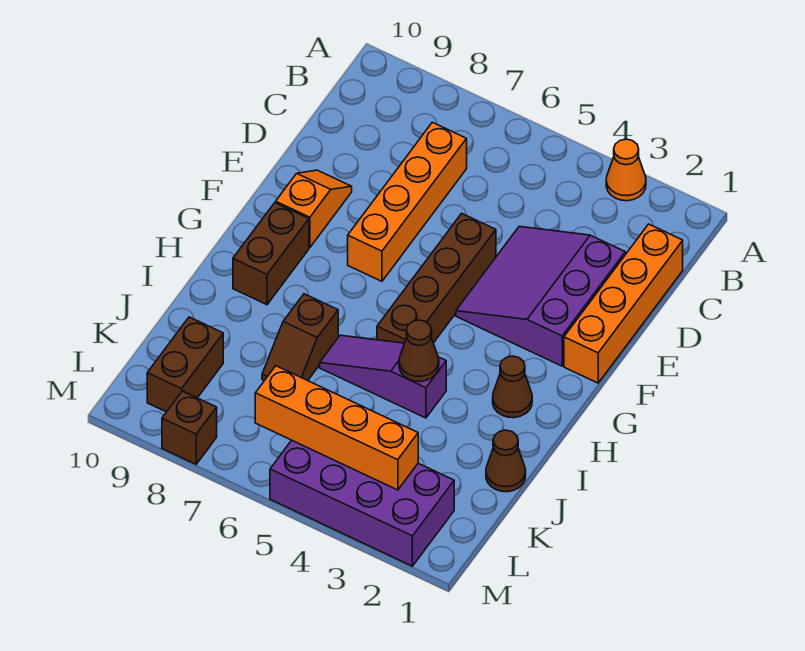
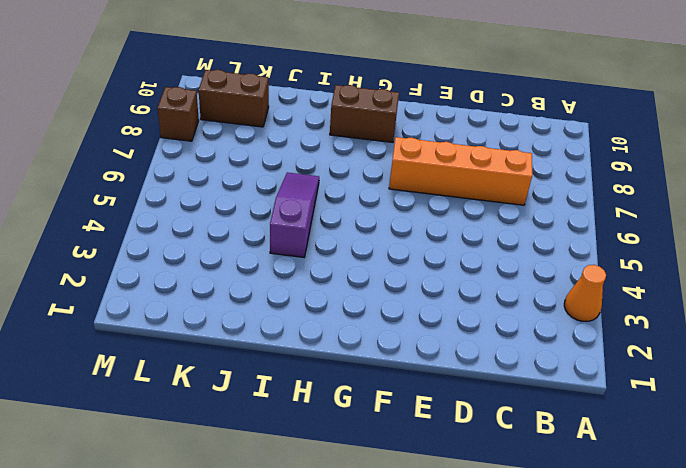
none -> orange brick C1:F1 level 1
none -> purple slope D2:F4 level 1 top 2
none -> brown brick E5:H5 level 1

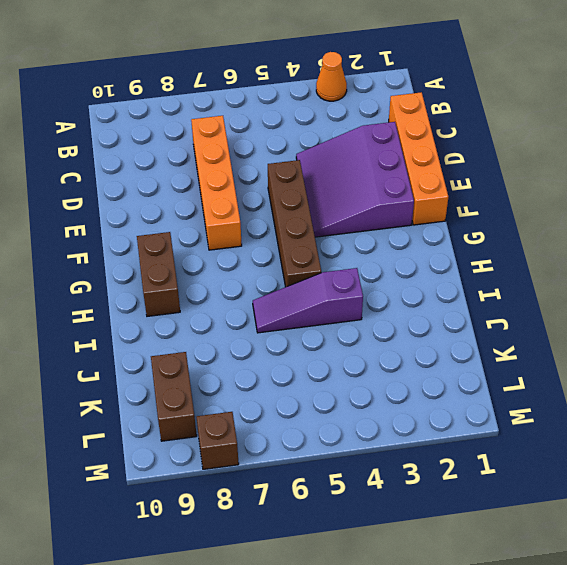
none -> orange slope E9:F9 level 1 top F
none -> brown cone H2 level 1
none -> brown slope I7:J7 level 1 top I

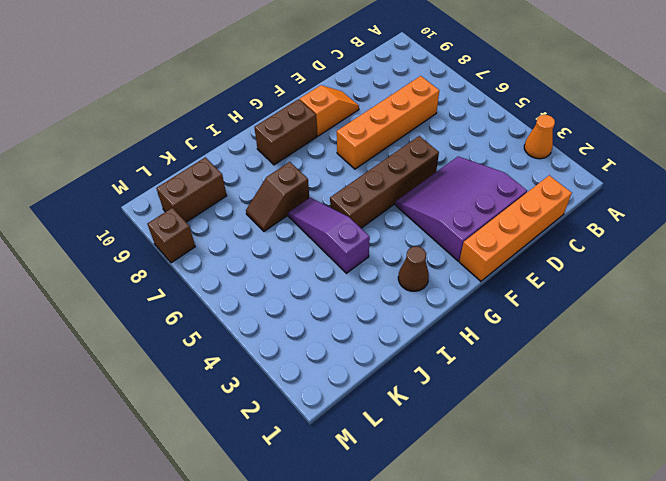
none -> brown cone J1 level 1
none -> purple brick L2:M5 level 1
none -> brown cone I4 level 2

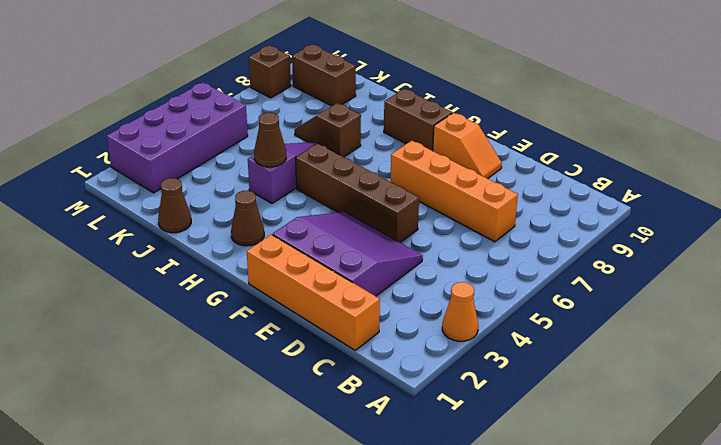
none -> orange brick L3:L6 level 2

